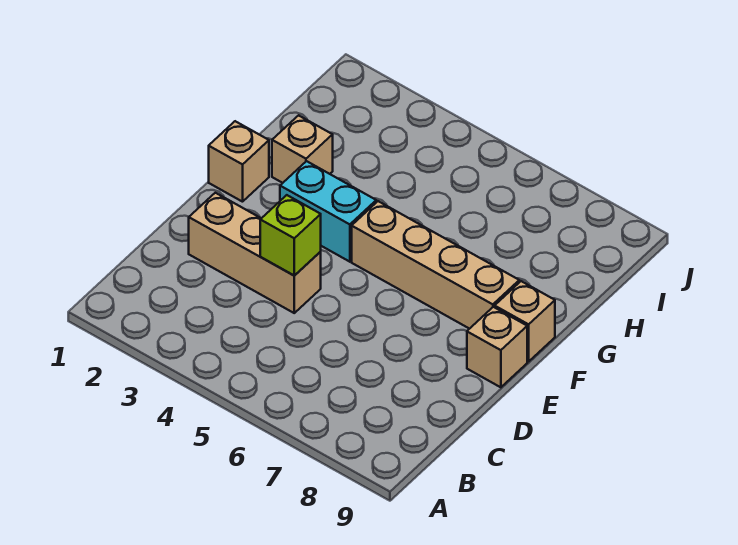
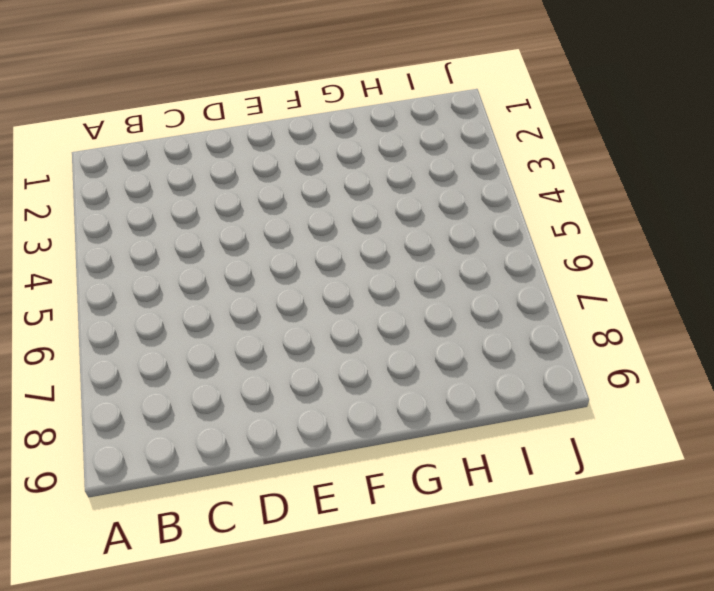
none -> tan brick D2:D4 level 1
none -> tan brick E9 level 1

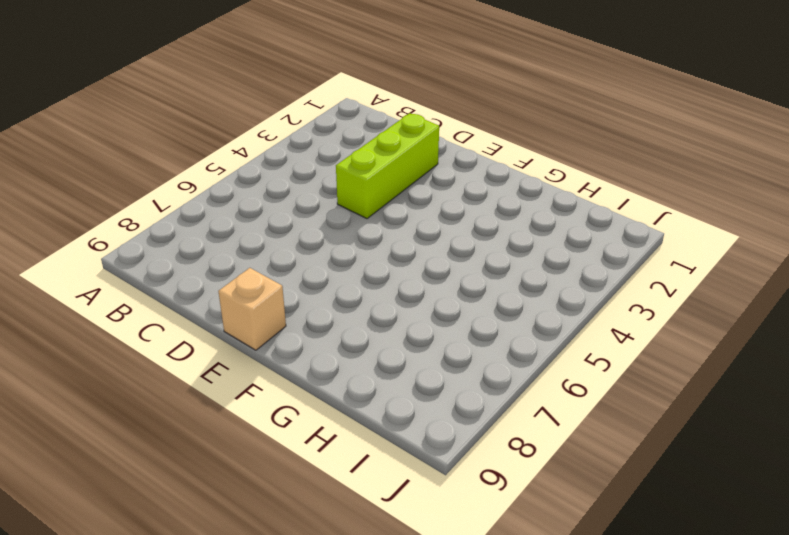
lime brick D2:D4 level 1 -> tan brick D2:D4 level 1
none -> tan brick F1 level 1
none -> cyan brick F3:F4 level 1

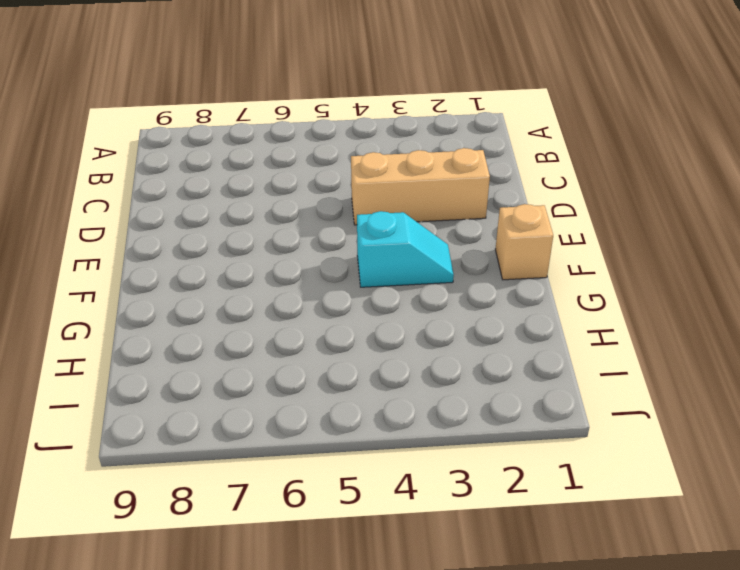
cyan slope F3:F4 level 1 top 4 -> cyan brick F3:F4 level 1
none -> tan brick E9 level 1
none -> tan brick F5:F8 level 1

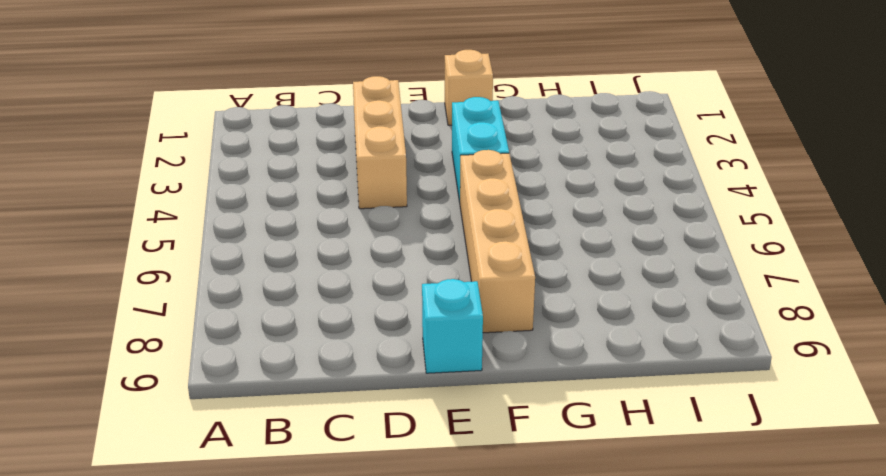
cyan brick E9 level 1 -> tan brick E9 level 1
none -> tan brick F9 level 1
none -> tan brick G2 level 1

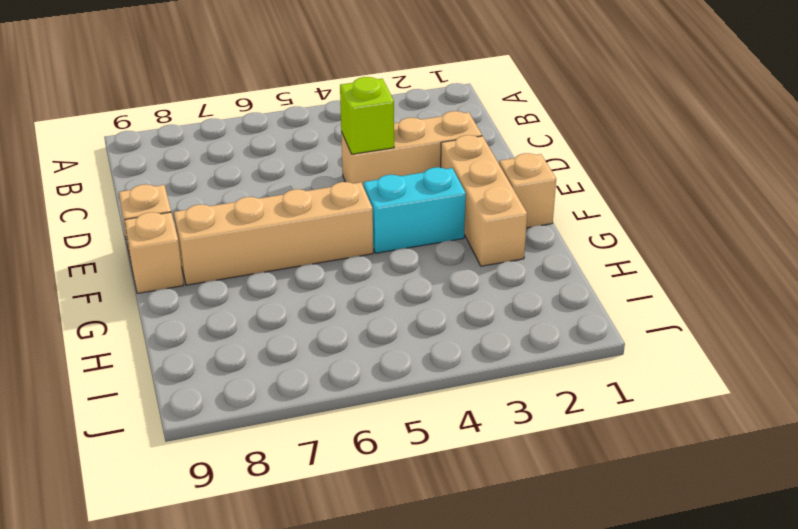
tan brick E2:G2 level 1 -> tan brick G2 level 1

